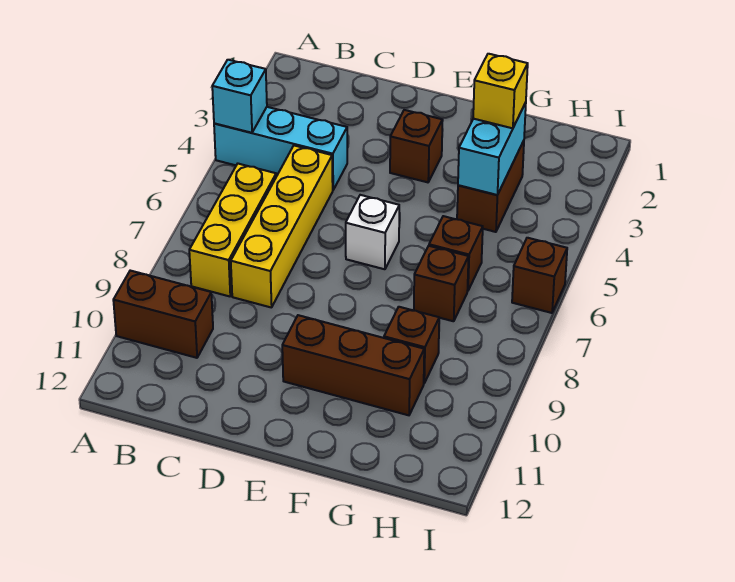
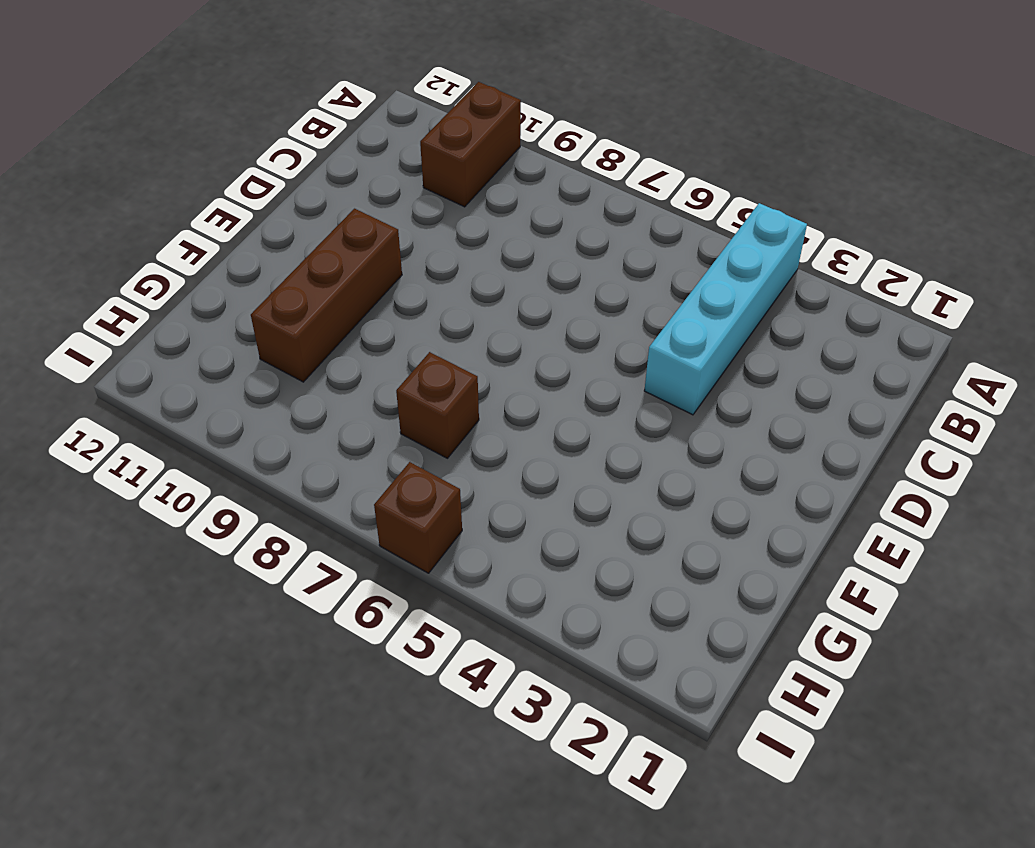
cyan brick A4:D4 level 1 -> cyan brick A4:C4 level 1
none -> yellow brick B6:B8 level 1
none -> yellow brick C5:C8 level 1
none -> brown brick E3 level 1

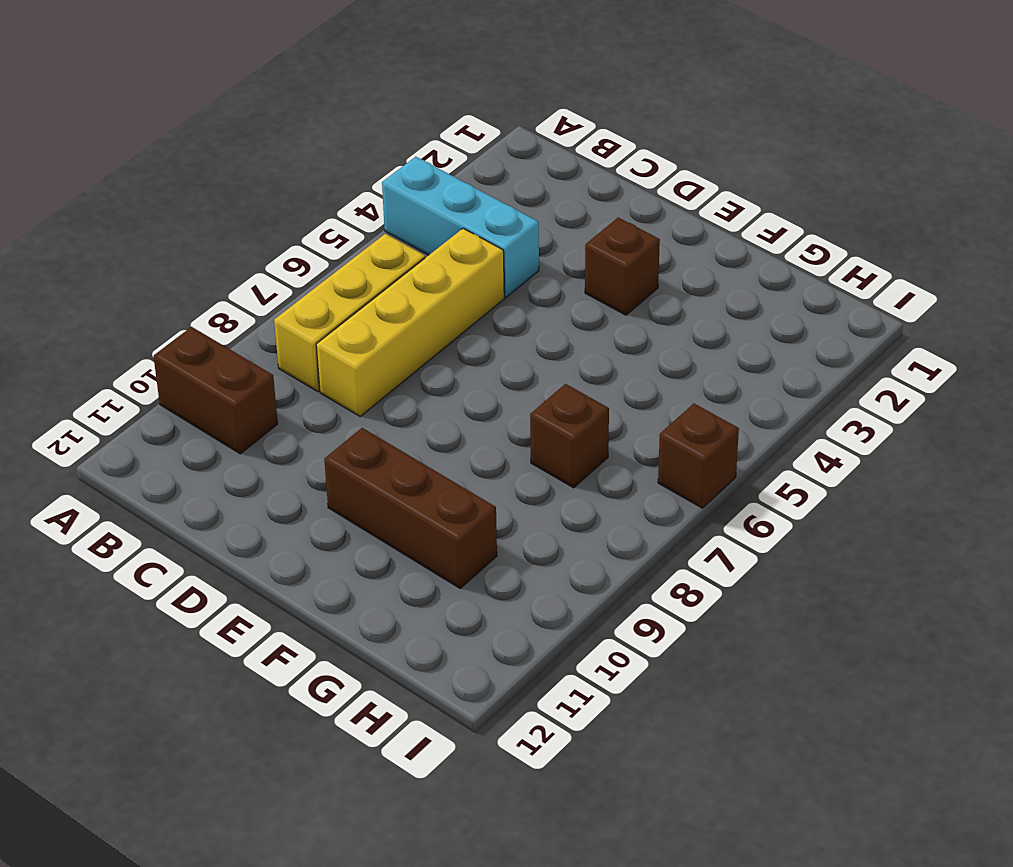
none -> white brick E6 level 1
none -> brown brick G3:G4 level 1
none -> brown brick G6 level 1

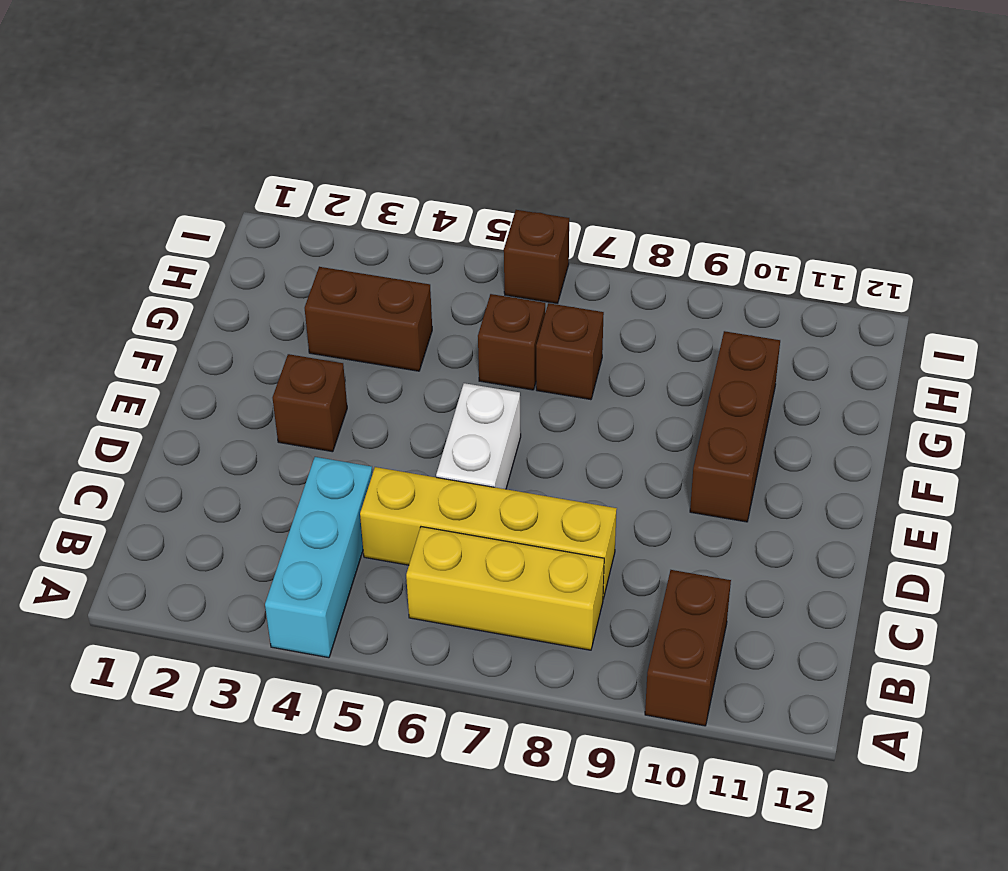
white brick D6:E6 level 1 -> white brick E6 level 1
none -> brown brick G9 level 1
none -> cyan brick A4 level 2
none -> cyan brick G3:G4 level 2

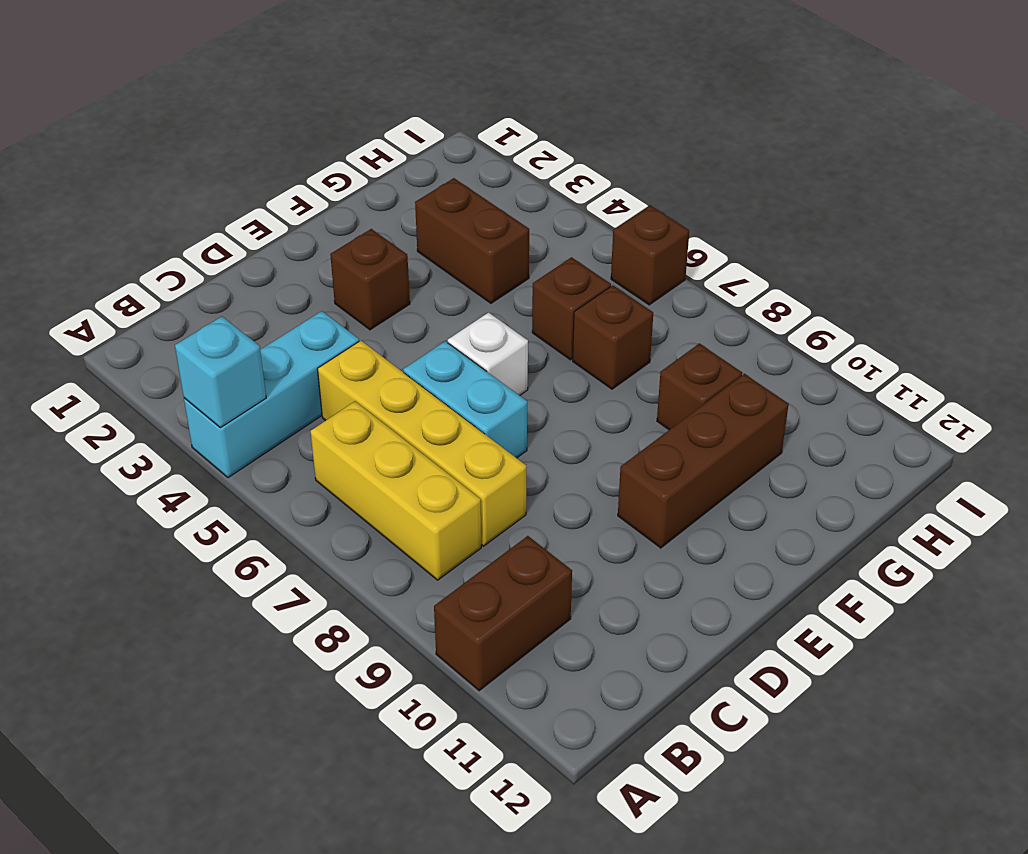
cyan brick D6:D7 level 1 -> cyan brick G3:G4 level 2
none -> yellow brick G3 level 3

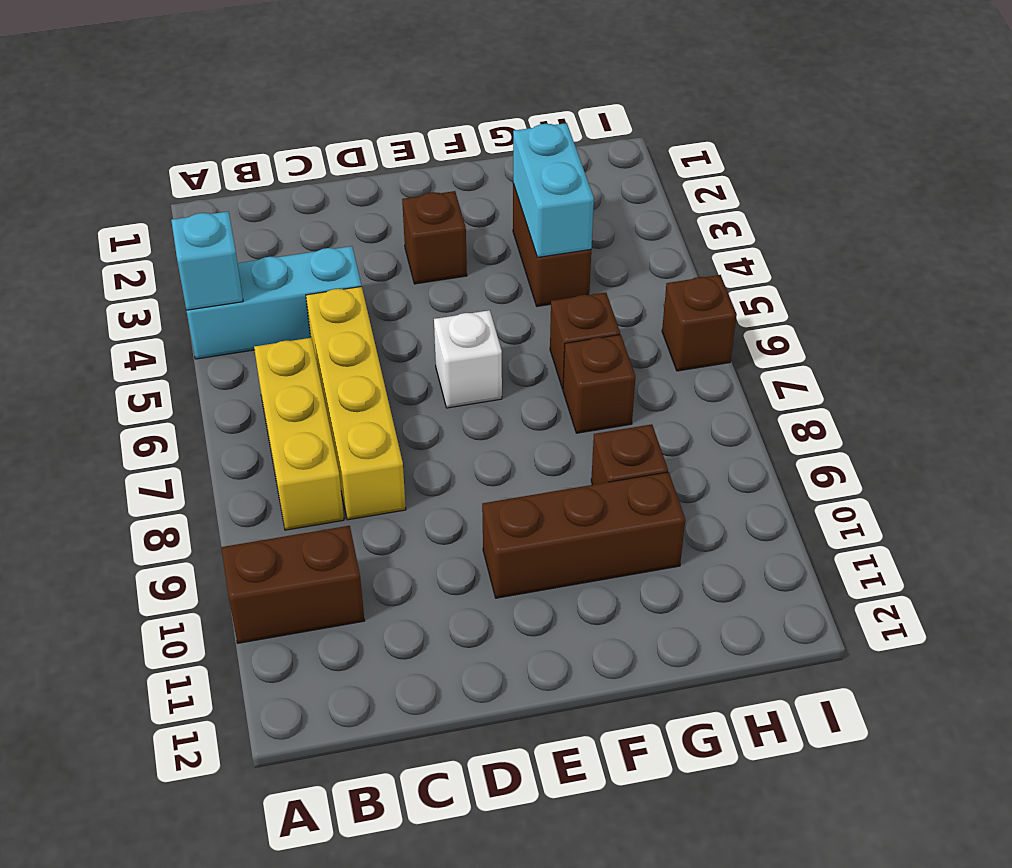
none -> yellow brick G3 level 3

